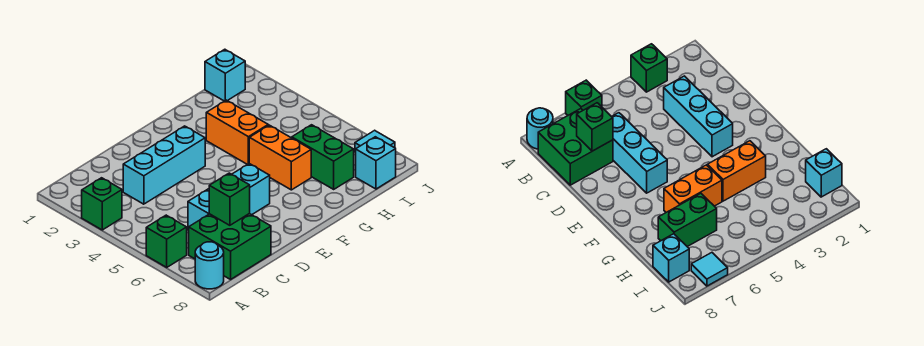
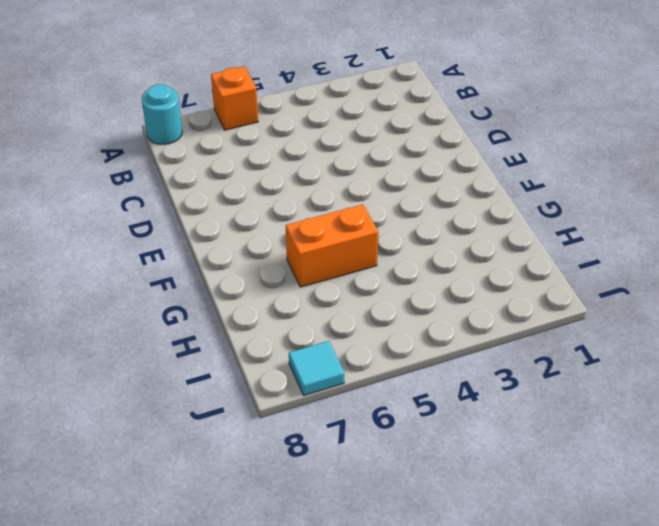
orange brick A6 level 1 -> green brick A6 level 1
none -> green brick A3 level 1
none -> green brick B7:C8 level 1
none -> cyan brick C3:E3 level 1

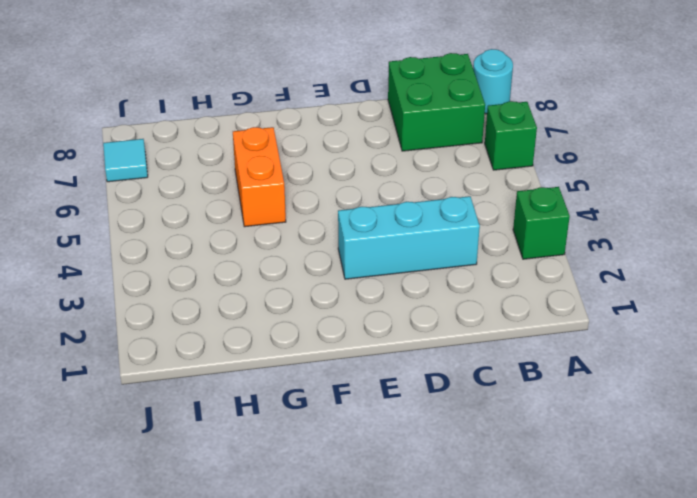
none -> cyan brick C6:E6 level 1
none -> orange brick G3:G4 level 1
none -> green brick H6:H7 level 1

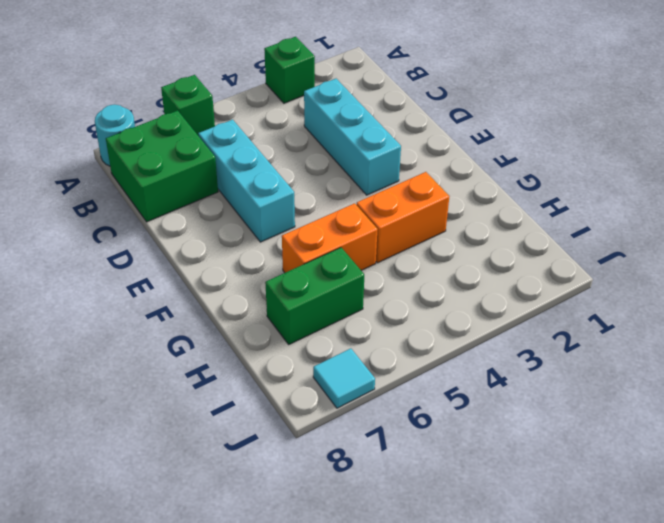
none -> cyan brick I1 level 1
none -> cyan brick I8 level 1
none -> green brick C7 level 2

